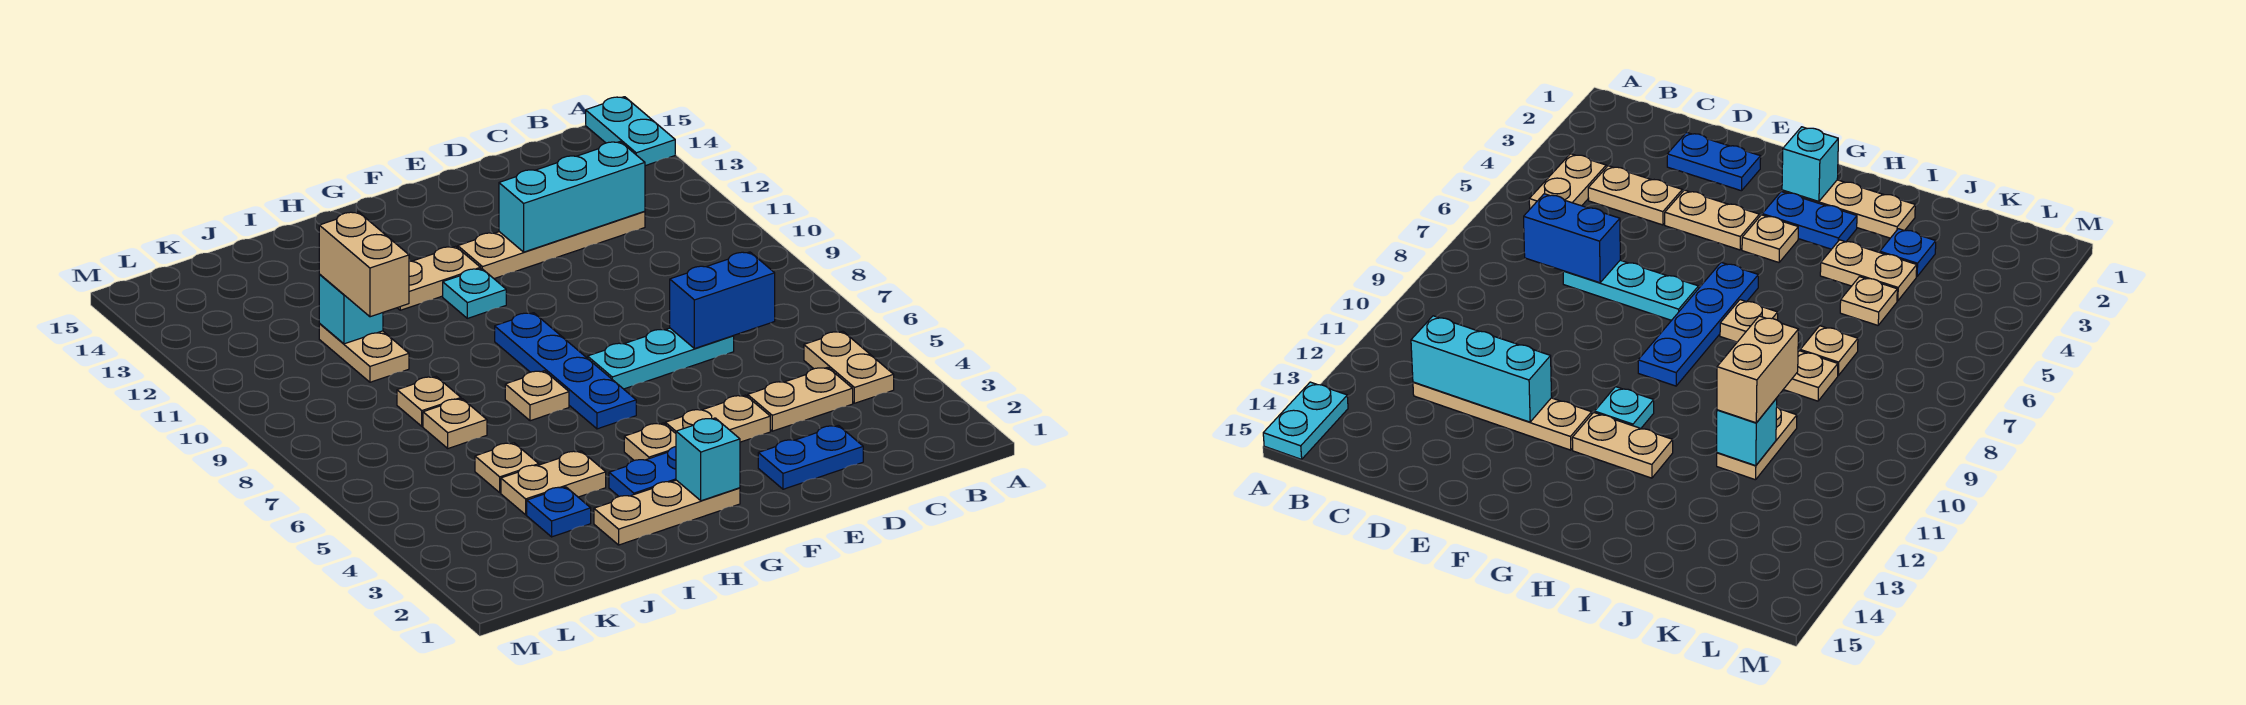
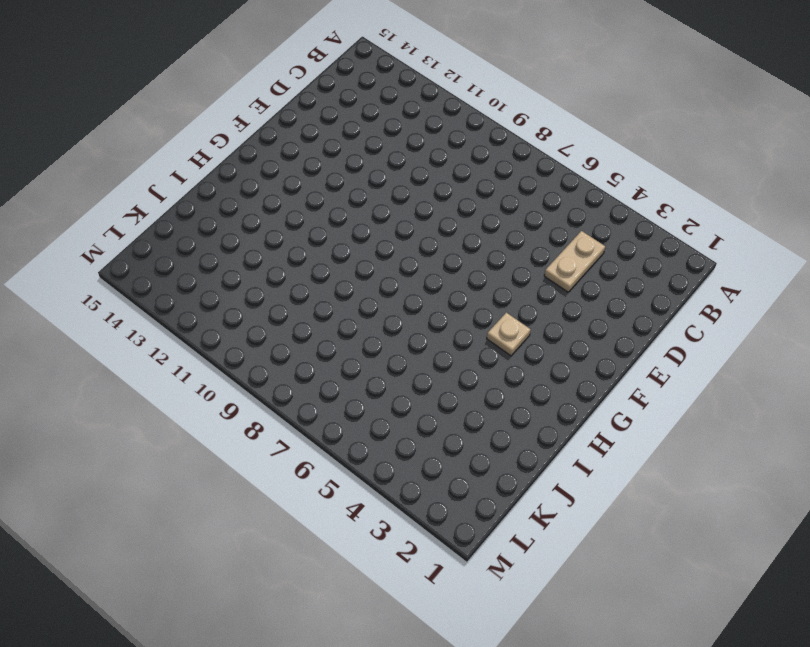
none -> cyan plate A14:A15 level 1
none -> tan plate B4:B5 level 1
none -> tan plate C12:F12 level 1

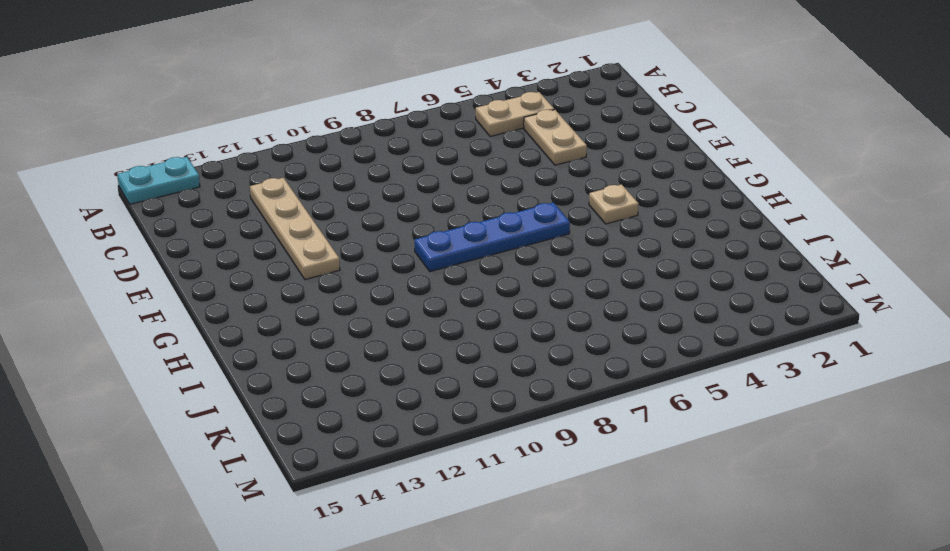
none -> blue plate D2:E2 level 1
none -> cyan plate D7:F7 level 1
none -> tan plate E4:F4 level 1

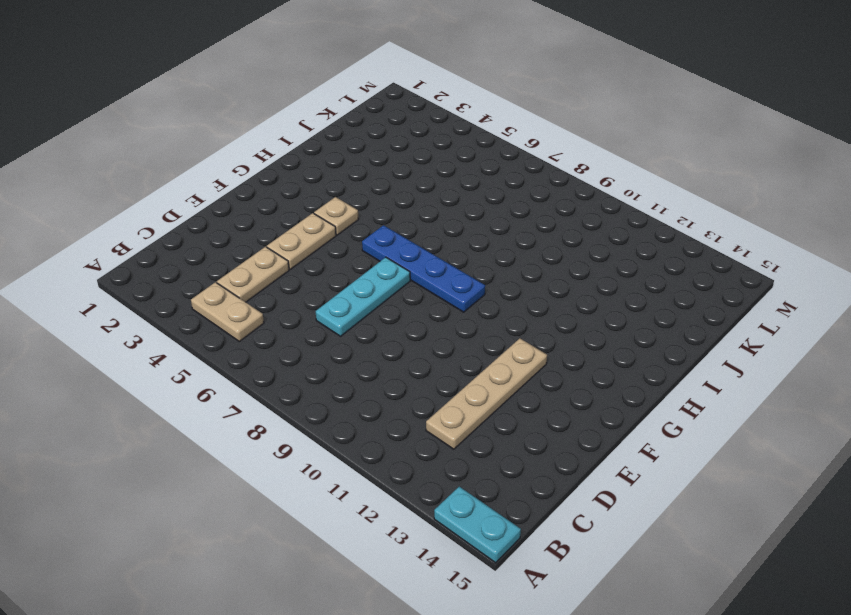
none -> blue plate D2:E2 level 1
none -> tan plate G2:I2 level 1
none -> blue plate G3:H3 level 1

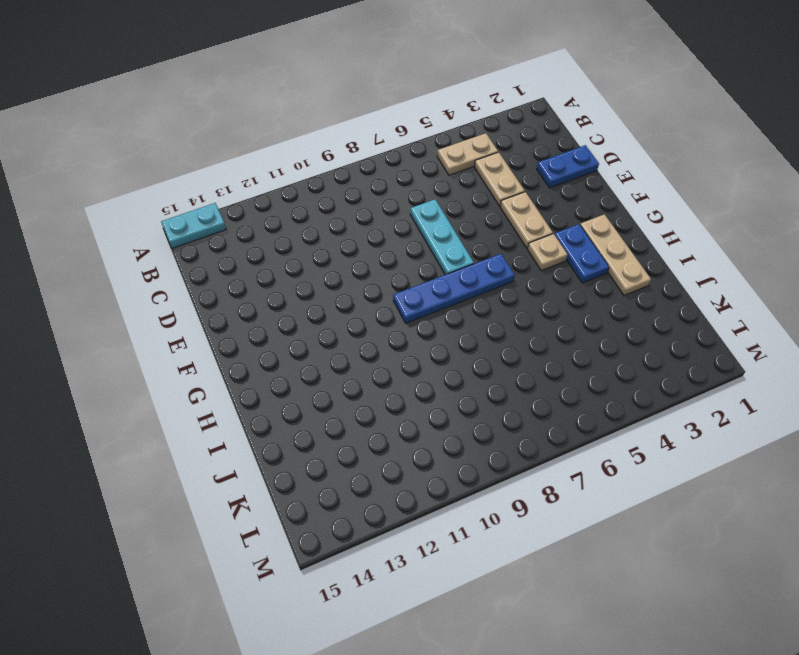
blue plate D1:D2 level 1 -> blue plate D2:E2 level 1
none -> tan plate C12:F12 level 1
none -> cyan plate G11 level 1
none -> tan plate G12:H12 level 1

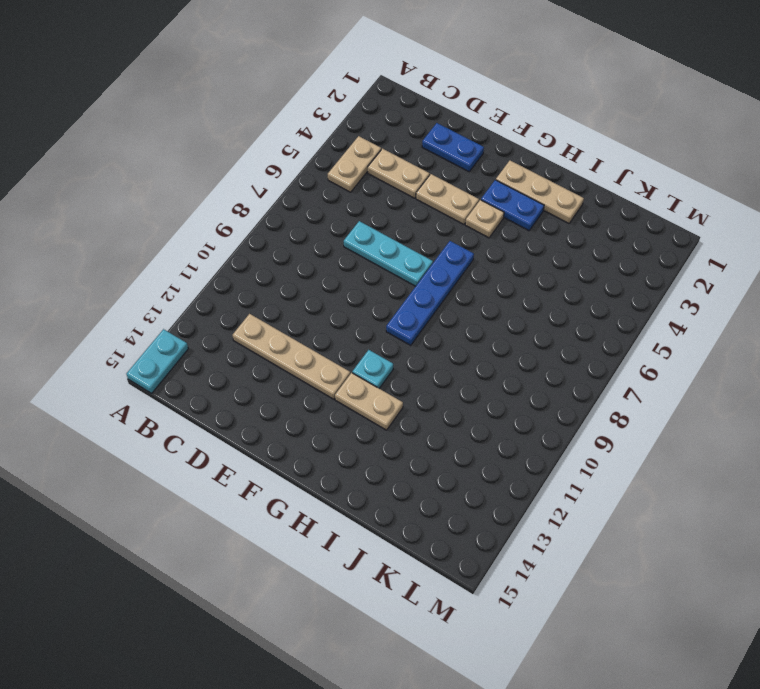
none -> tan plate H7 level 1
none -> tan plate I4:J4 level 1
none -> blue plate J3 level 1

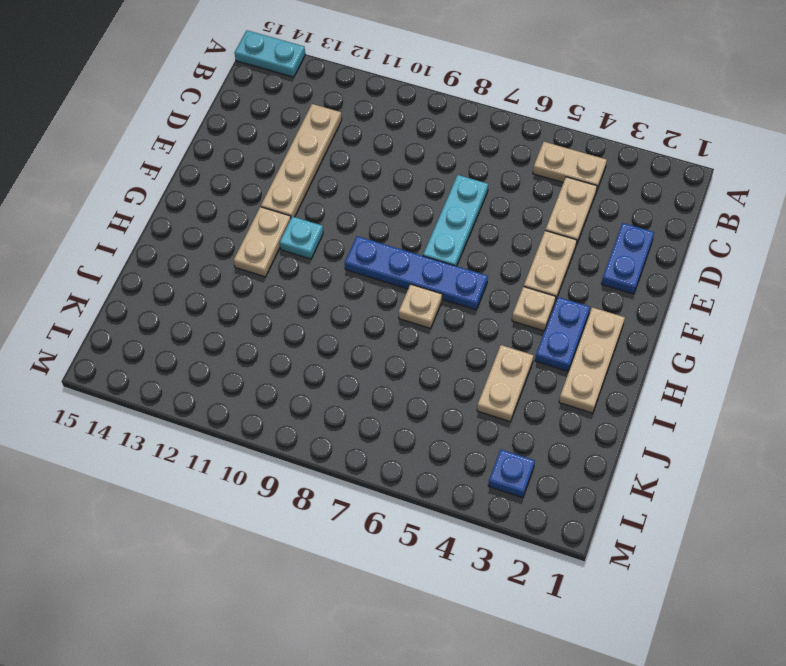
blue plate L3 level 1 -> blue plate J3 level 1
none -> tan plate J5 level 1
none -> tan plate J7 level 1
none -> tan plate J8 level 1

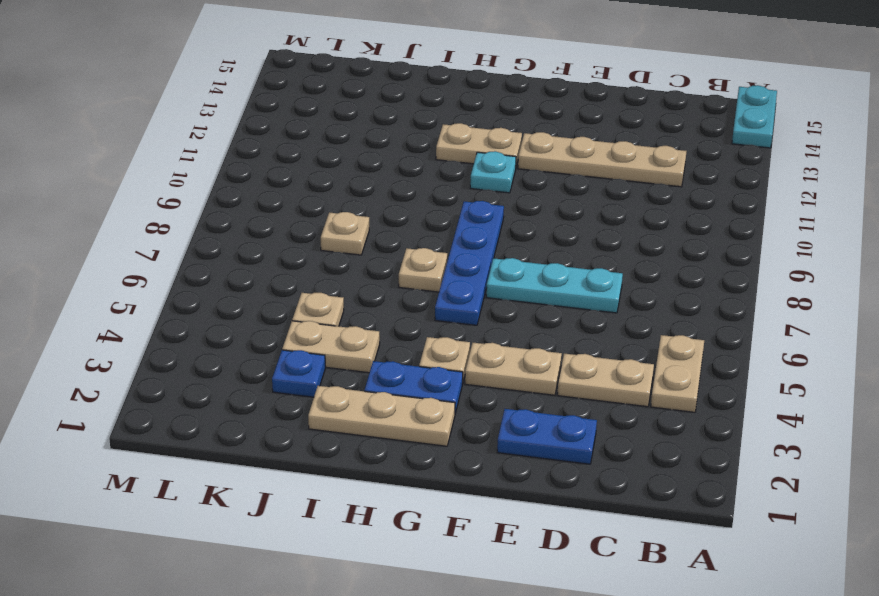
none -> tan plate J7 level 1
none -> tan plate J10:J11 level 1
none -> blue brick C7:D7 level 2

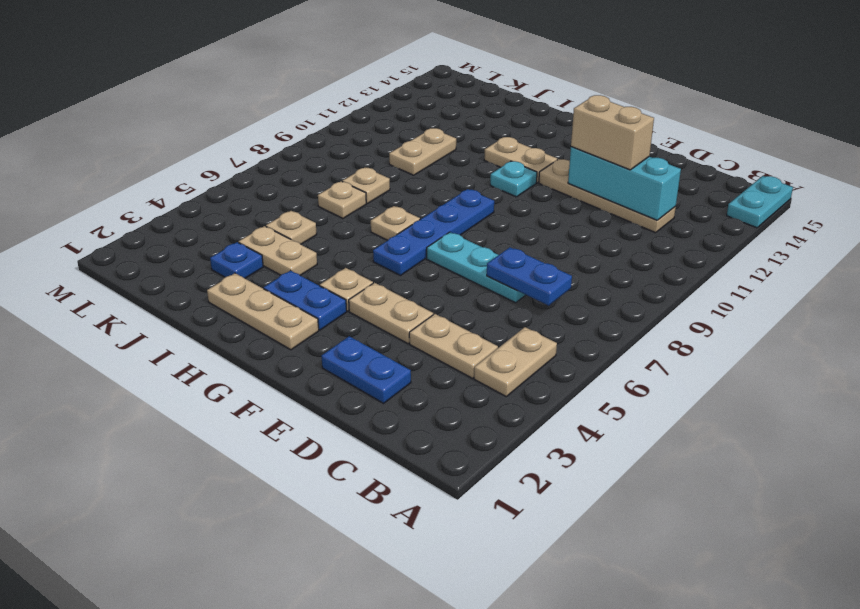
blue plate C7:D7 level 2 -> blue brick C7:D7 level 2
tan brick D12:E12 level 3 -> tan brick J10:J11 level 3
none -> cyan brick G2 level 2
none -> cyan brick J11 level 2

